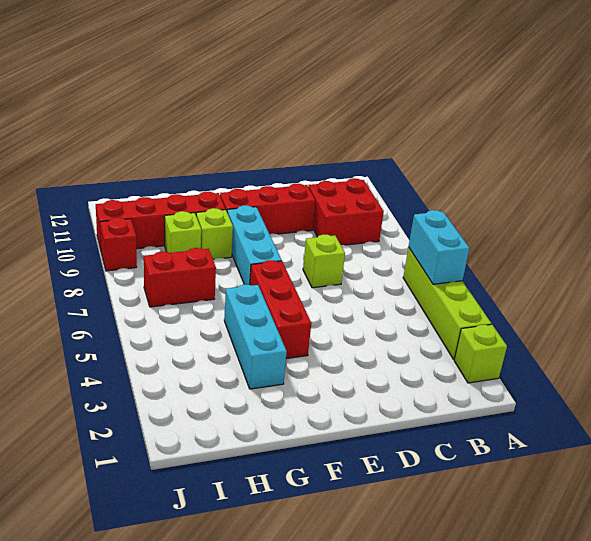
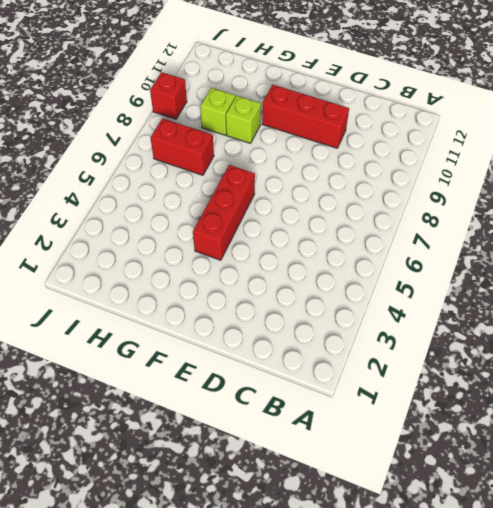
none -> lime brick A2 level 1
none -> lime brick A3:A6 level 1
none -> red brick B9:C10 level 1

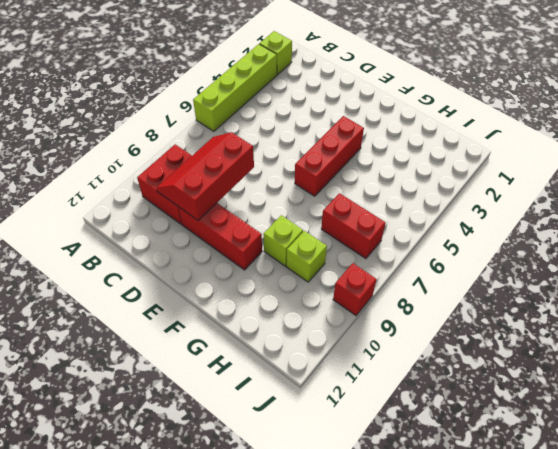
red slope C8:D10 level 2 top D -> none
none -> lime brick D7 level 1
none -> cyan brick F7:F9 level 1
none -> cyan brick G3:G5 level 1

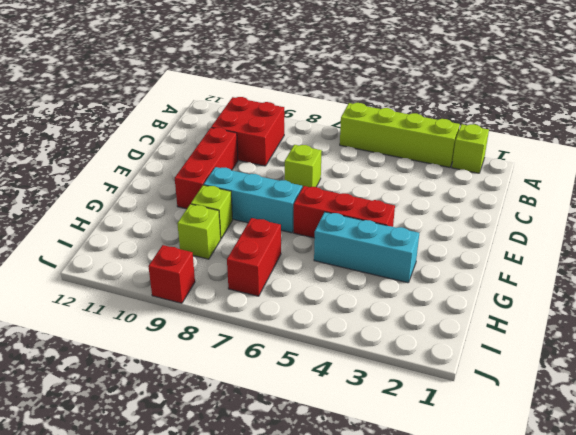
none -> red brick G10:J10 level 1
none -> cyan brick A5:A6 level 2

